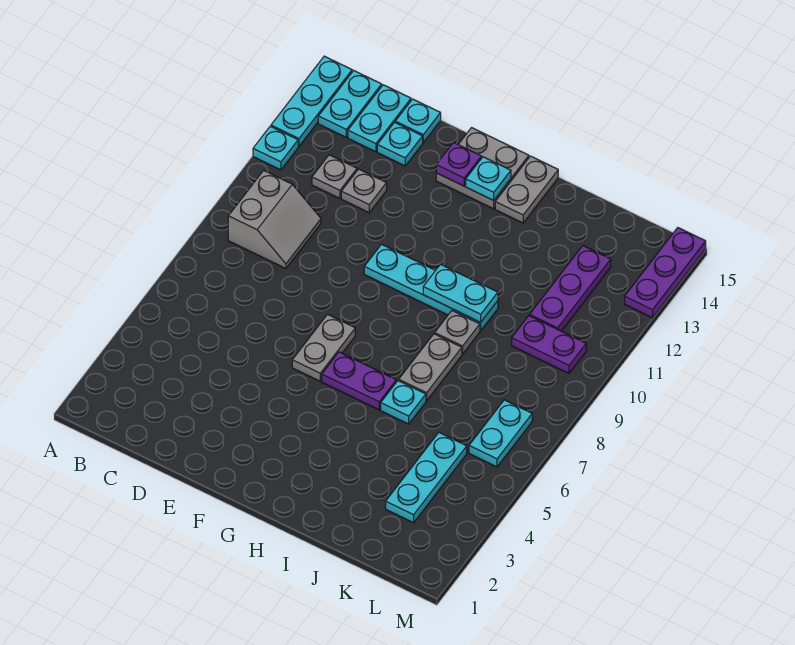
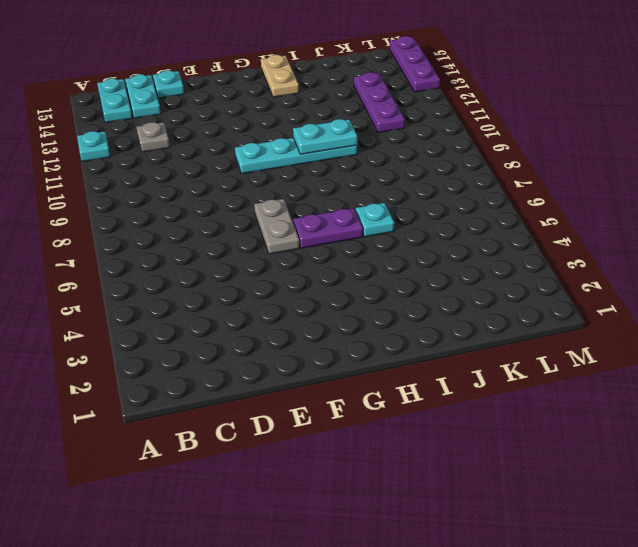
tan plate H14:H15 level 1 -> grey plate H14:H15 level 1
none -> cyan plate A13:A15 level 1
none -> grey slope B9:C10 level 1 top B
none -> grey plate D12 level 1

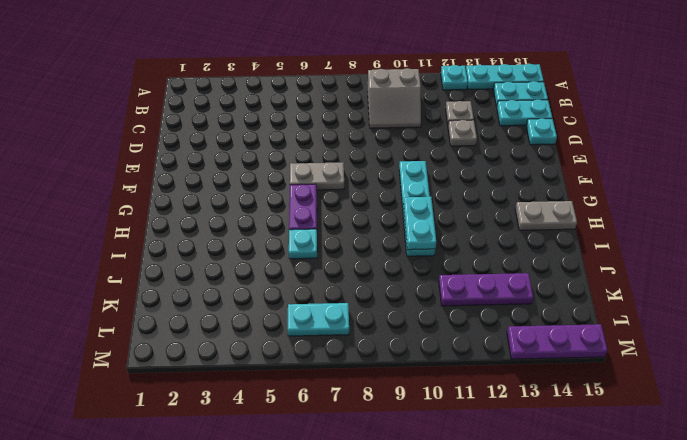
none -> cyan plate D14 level 1
none -> grey plate F14:G15 level 1
none -> grey plate I7:I8 level 1

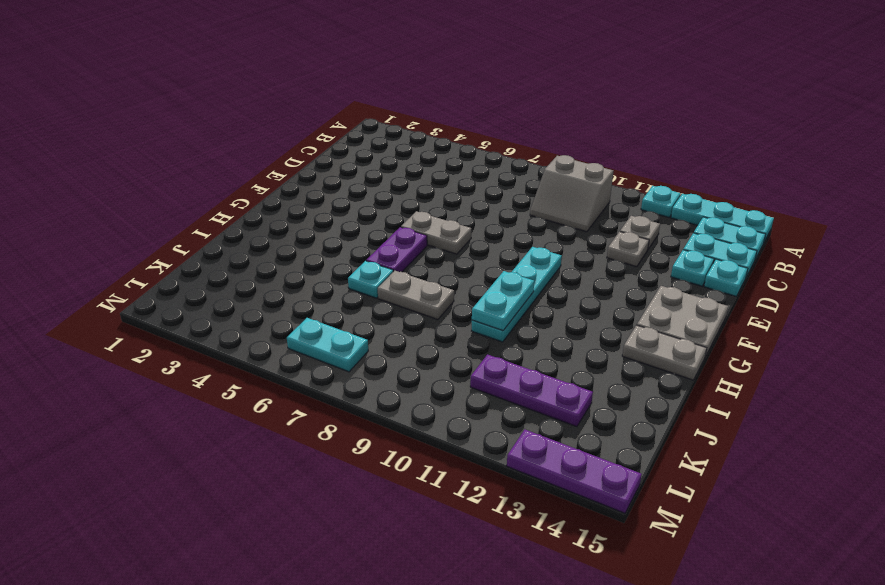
none -> grey plate I9 level 1
none -> cyan plate K3:K5 level 1
none -> purple plate K10:L10 level 1

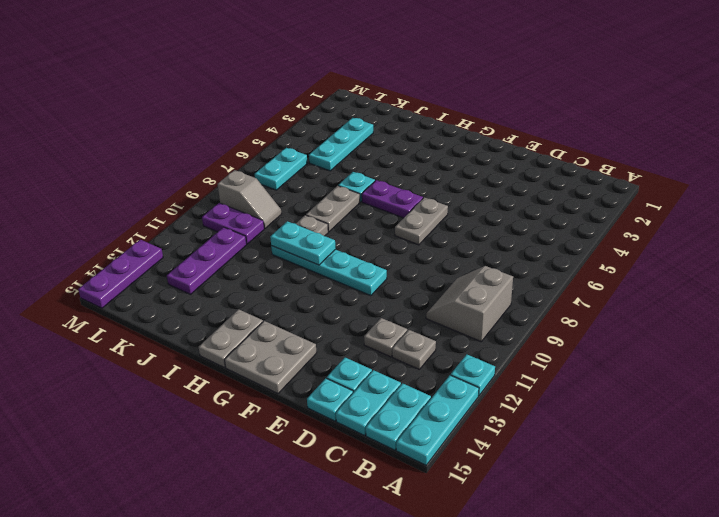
grey slope K9:L9 level 1 top L -> none
none -> purple plate F14 level 2
none -> cyan plate G14 level 2

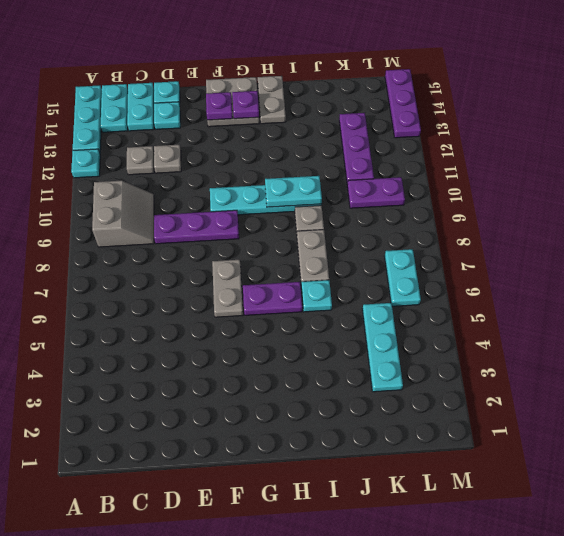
purple plate D9:F9 level 1 -> none
purple plate G14 level 2 -> cyan plate G14 level 2

